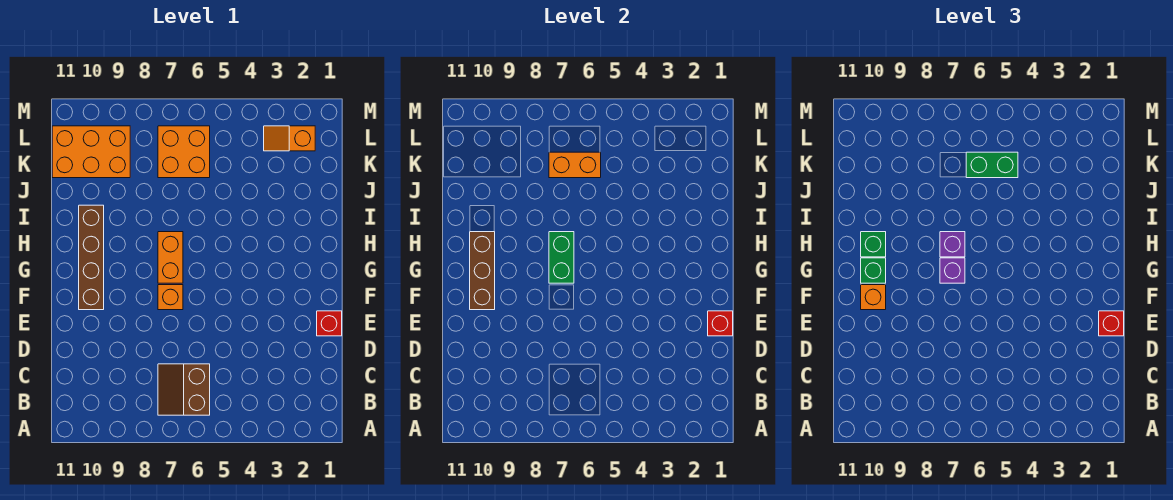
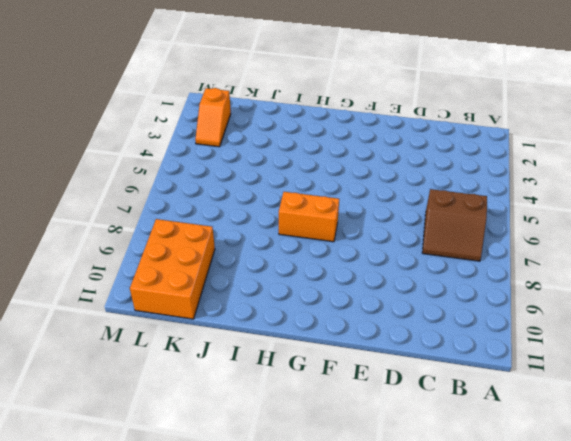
none -> red brick E1 level 1
none -> orange brick F7 level 1
none -> brown brick F10:I10 level 1

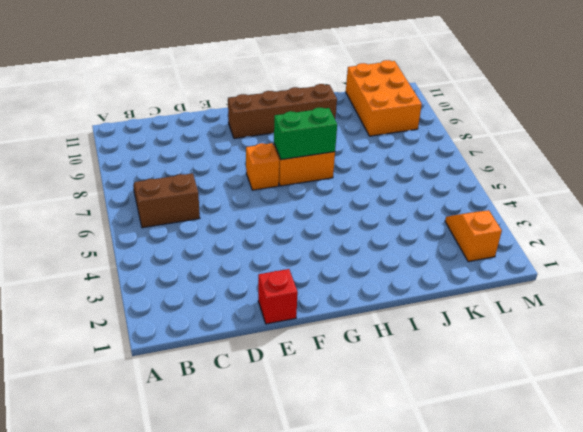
none -> orange brick K6:L7 level 1
none -> red brick E1 level 2
none -> brown brick F10:H10 level 2

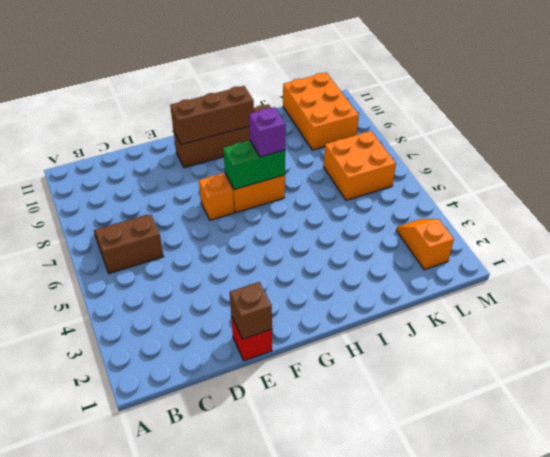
brown brick E1 level 2 -> red brick E1 level 2
none -> orange brick K6:K7 level 2
none -> red brick E1 level 3
none -> orange brick F10 level 3

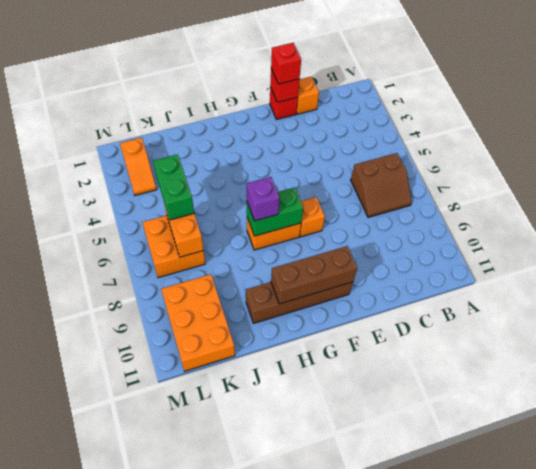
orange brick D1 level 1 -> orange brick F10 level 3
none -> purple brick G7 level 3
none -> green brick G10 level 3
none -> green brick H10 level 3

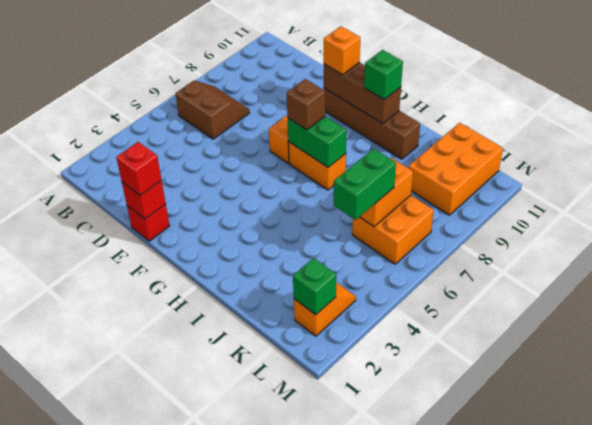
brown brick G7 level 3 -> purple brick G7 level 3
green brick L2 level 2 -> green brick G10 level 3
none -> purple brick H7 level 3

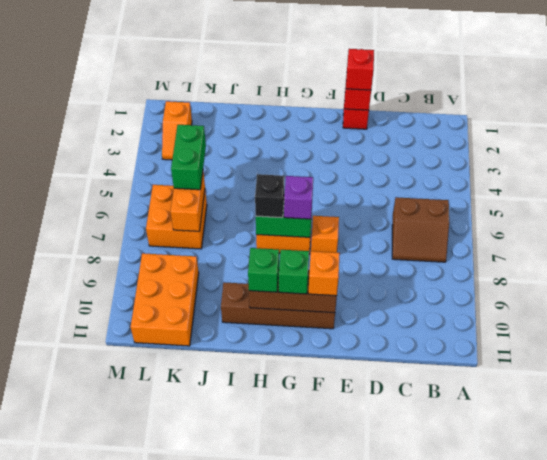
black brick H7 level 3 -> purple brick H7 level 3

